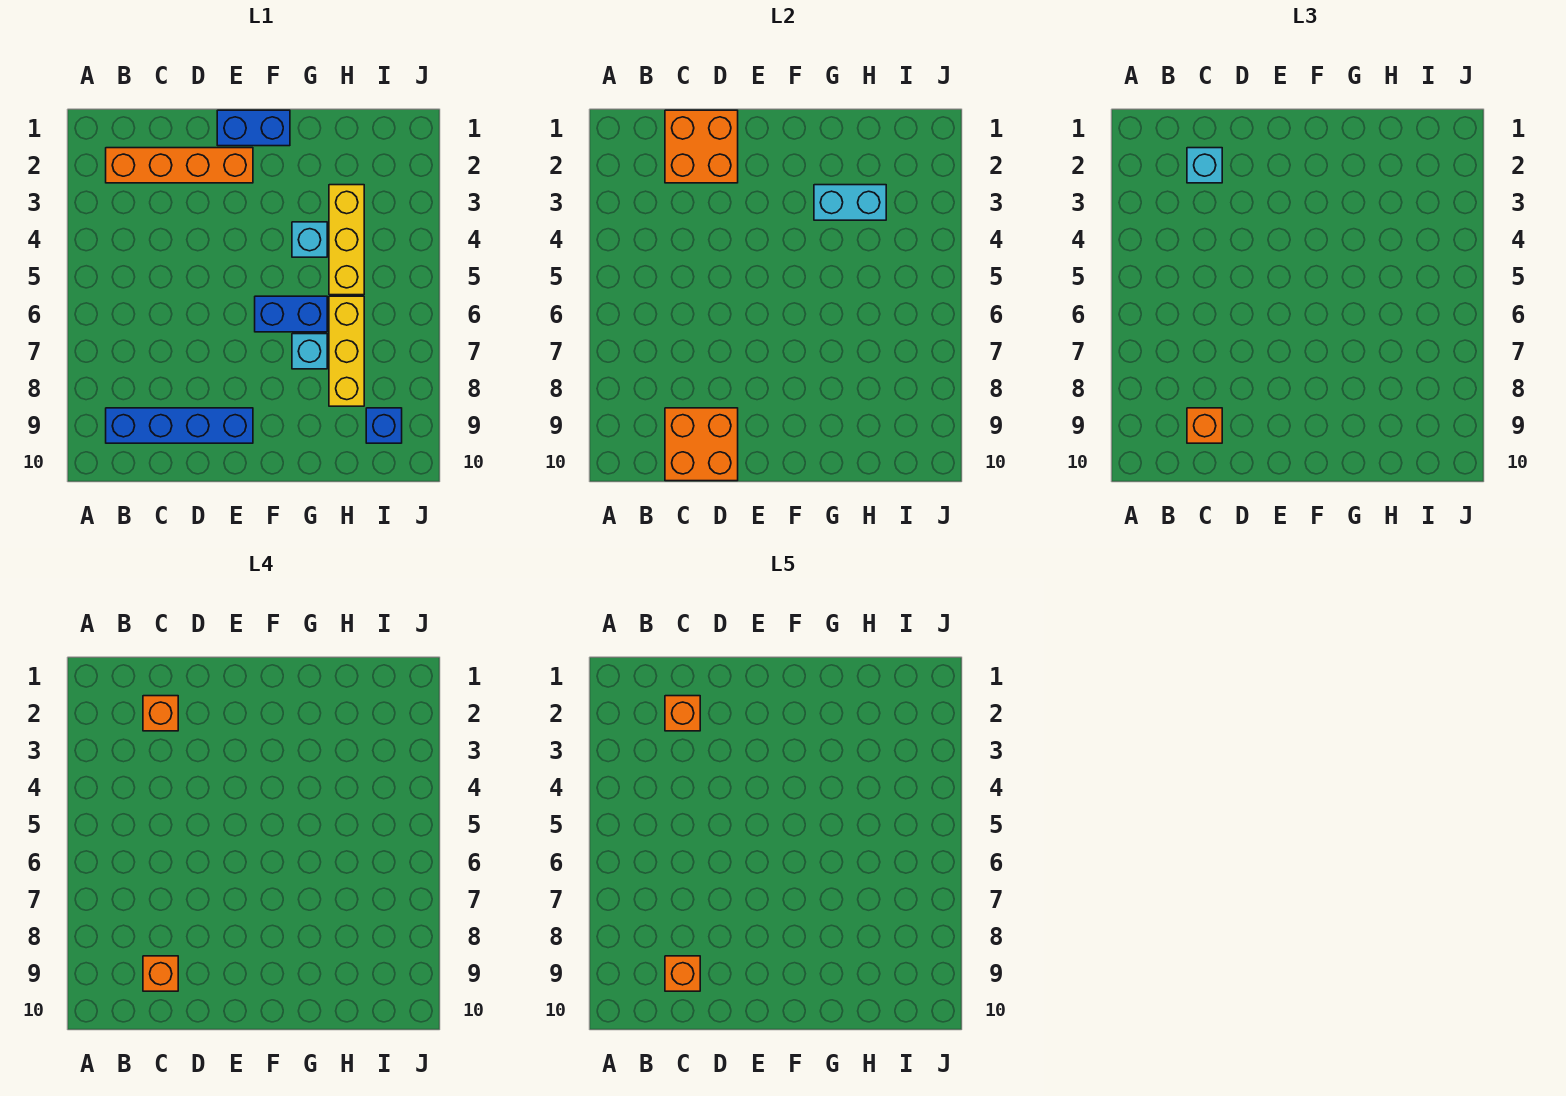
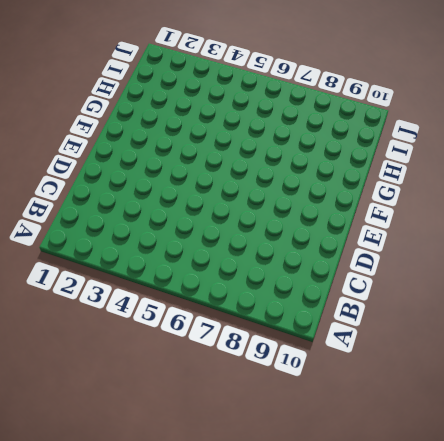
none -> orange brick B2:E2 level 1
none -> blue brick B9:E9 level 1
none -> blue brick E1:F1 level 1

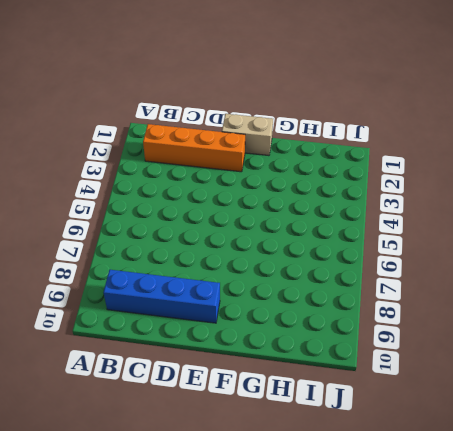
tan brick E1:F1 level 1 -> blue brick E1:F1 level 1
none -> blue brick F6:G6 level 1
none -> cyan brick G4 level 1
none -> cyan brick G7 level 1

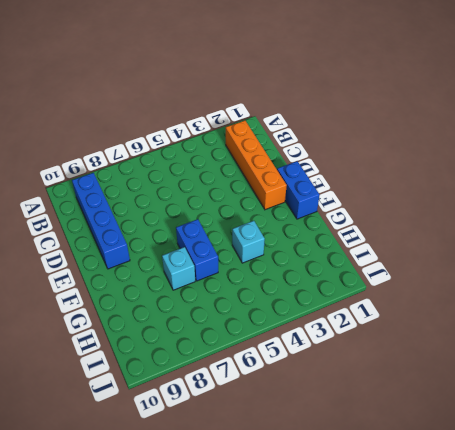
none -> yellow brick H3:H5 level 1
none -> yellow brick H6:H8 level 1
none -> blue brick I9 level 1

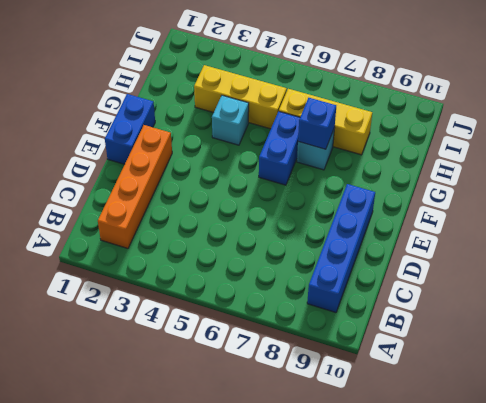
blue brick G7 level 2 -> blue brick I9 level 1
none -> orange brick C1:D2 level 2
none -> orange brick C9:D10 level 2
none -> cyan brick G3:H3 level 2

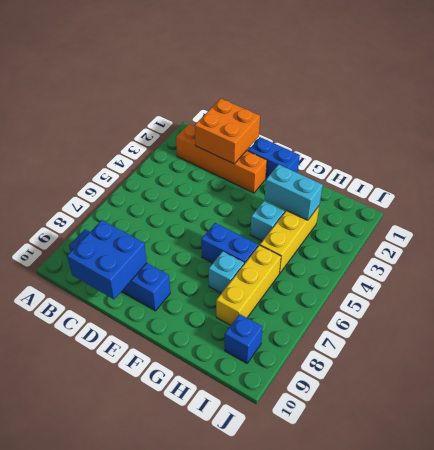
blue brick C9:D10 level 2 -> orange brick C9:D10 level 2
none -> cyan brick C2 level 3
none -> orange brick C9 level 3
none -> orange brick C2 level 4

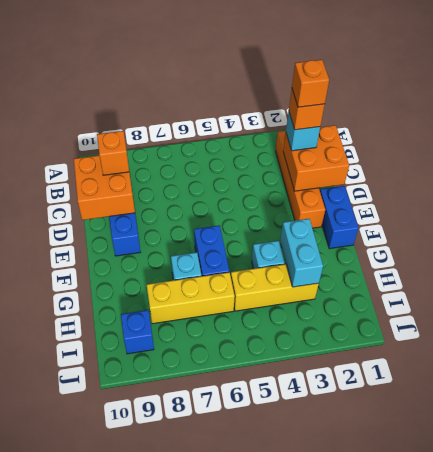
none -> orange brick C9 level 4
none -> orange brick C9 level 5

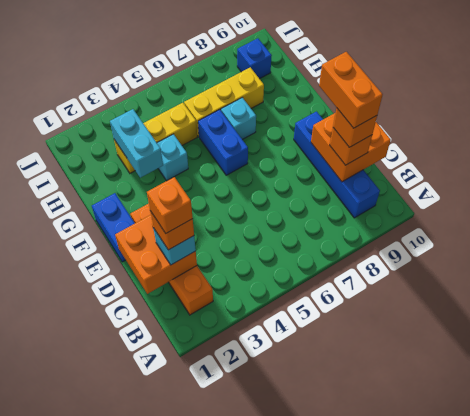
orange brick C9:D9 level 5 -> orange brick C9 level 5

